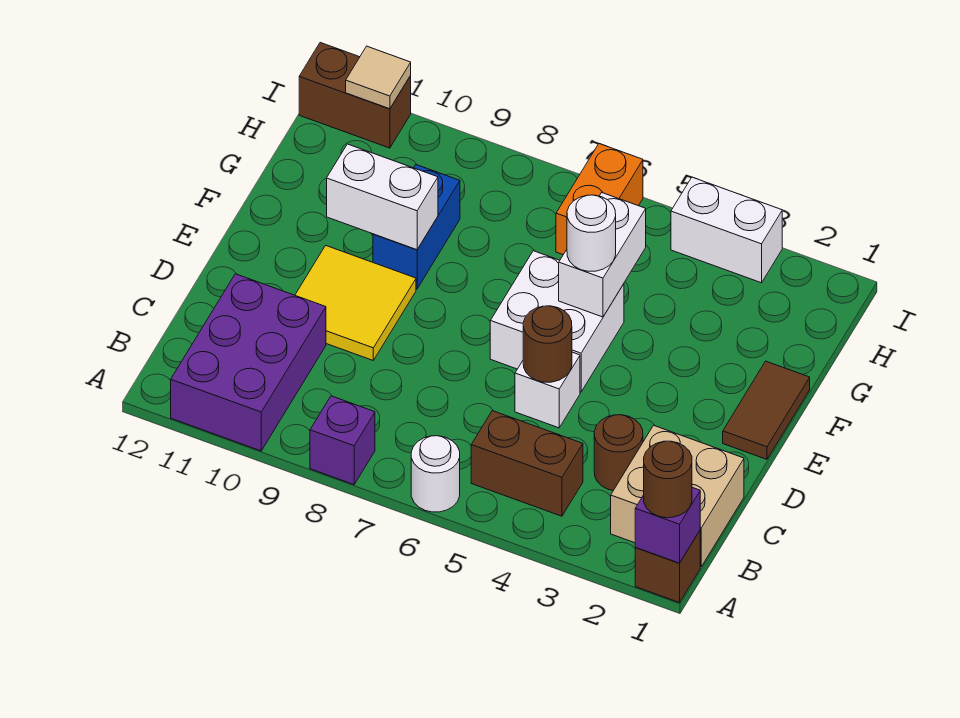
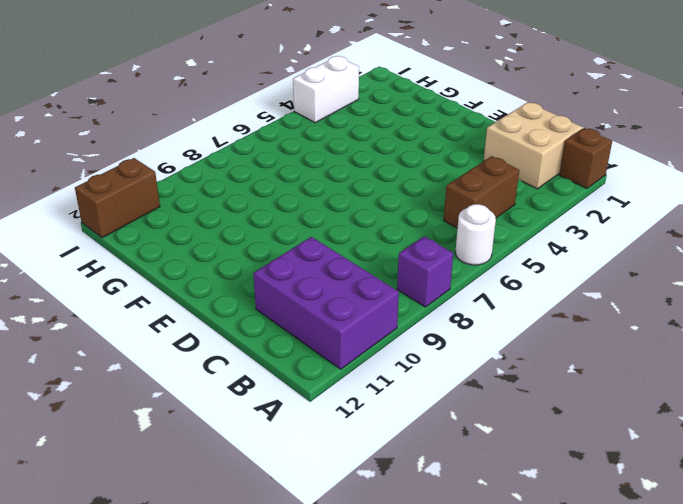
none -> brown round brick C3 level 1
none -> white brick D5 level 1
none -> yellow tile D9:E10 level 1

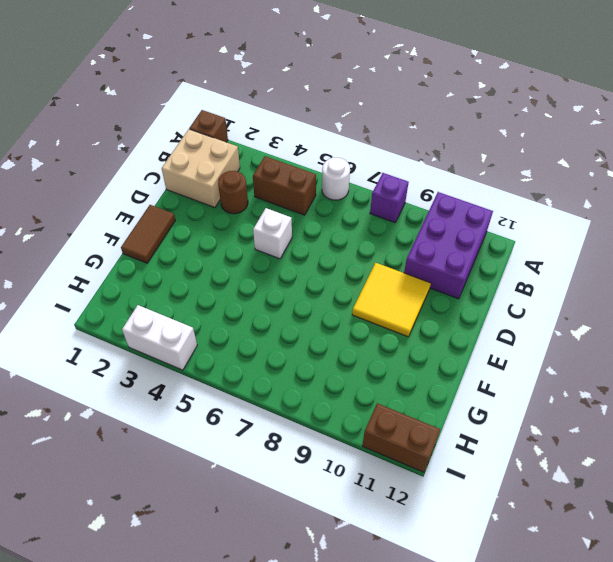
none -> white brick E5:F6 level 1
none -> blue brick F9:G9 level 1
none -> orange brick H6:I6 level 1

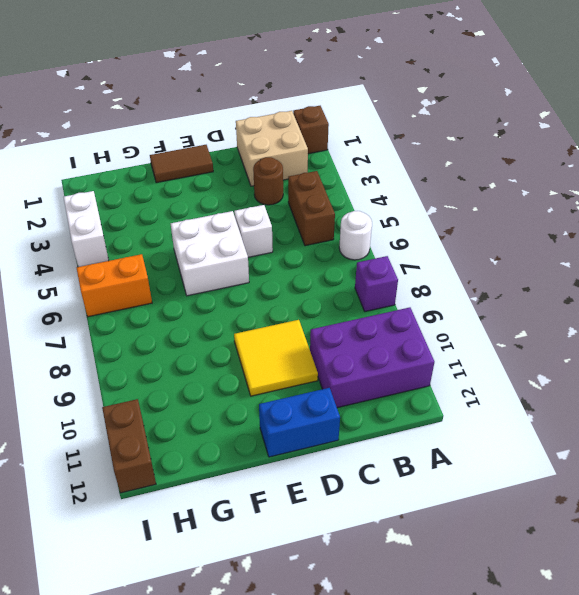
blue brick D12:E12 level 1 -> blue brick F9:G9 level 1
none -> purple brick A1 level 2
none -> brown round brick D5 level 2
none -> white brick F5:G5 level 2

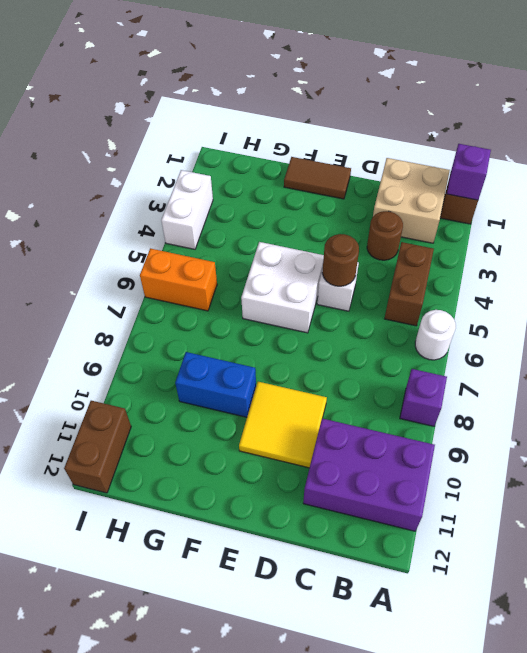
none -> white brick F5:G5 level 2
none -> white brick F9:F10 level 2
none -> tan tile I11 level 2

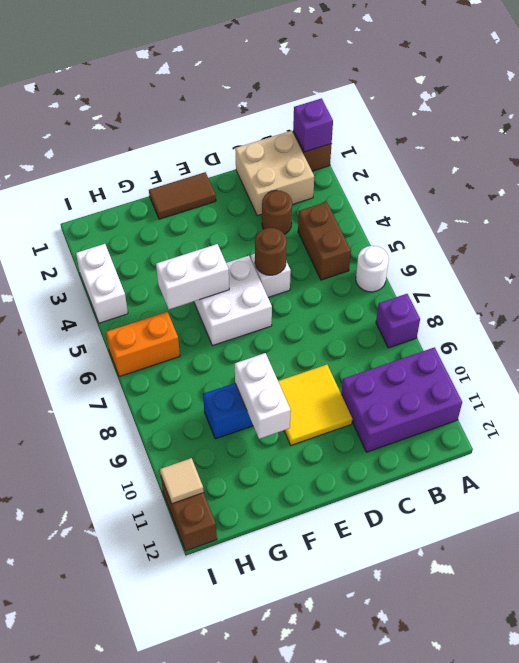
none -> brown round brick A1 level 3
none -> white round brick F5 level 3

